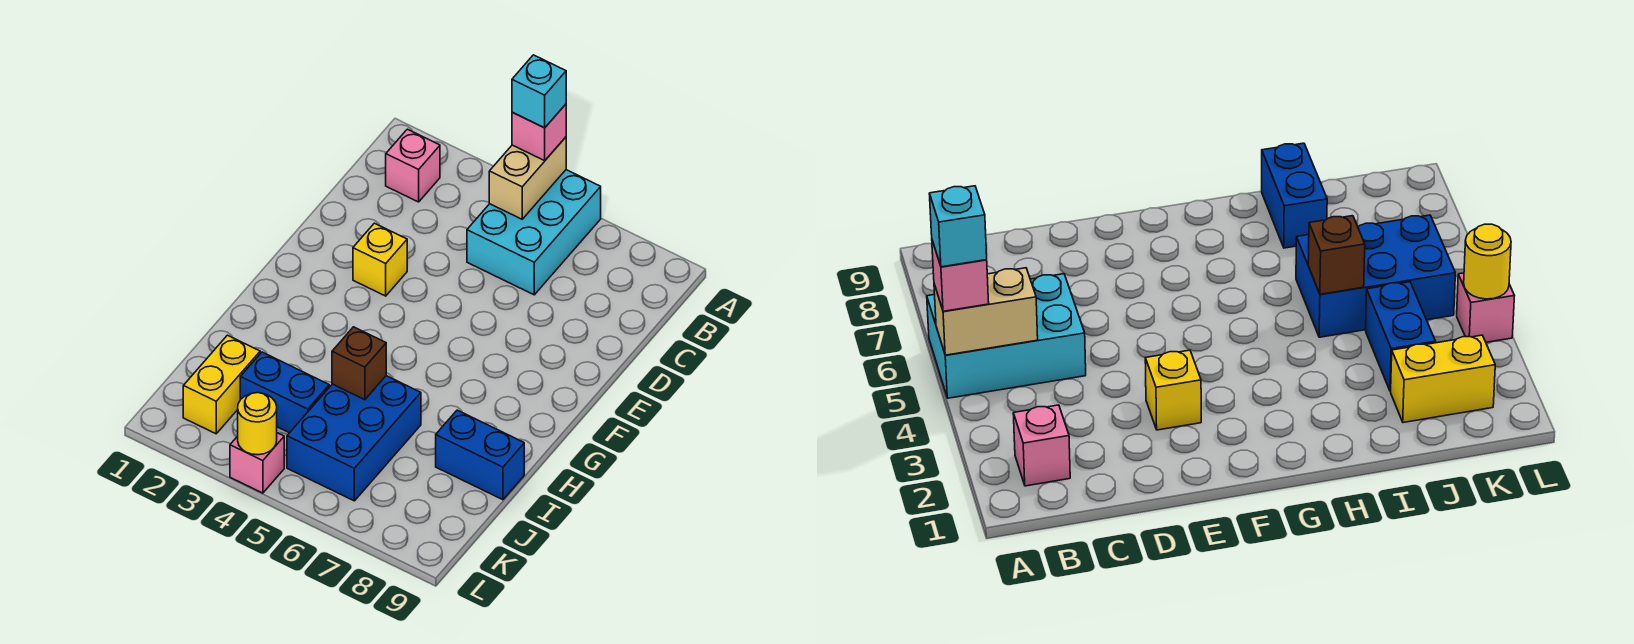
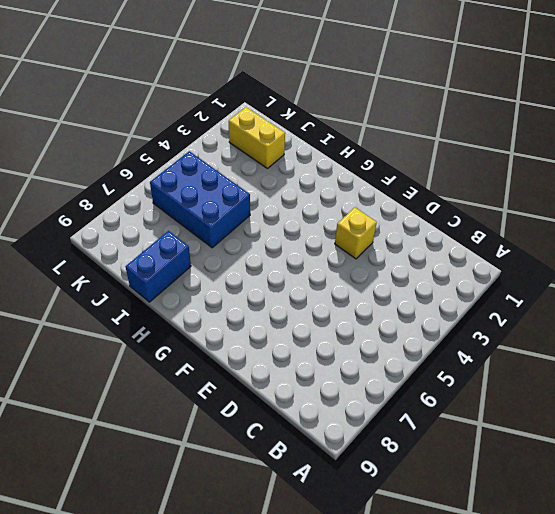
none -> cyan brick A5:C6 level 1
none -> pink brick B2 level 1
none -> blue brick J3:J4 level 1

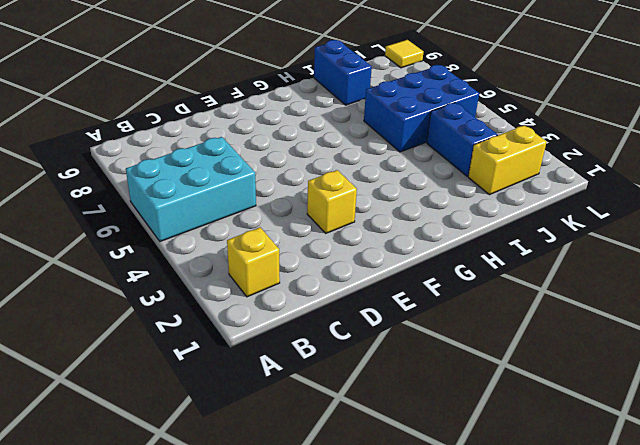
yellow brick B2 level 1 -> pink brick B2 level 1
yellow tile L9 level 1 -> none
none -> pink brick L4 level 1
none -> tan brick A5:B5 level 2
none -> brown brick I5 level 2

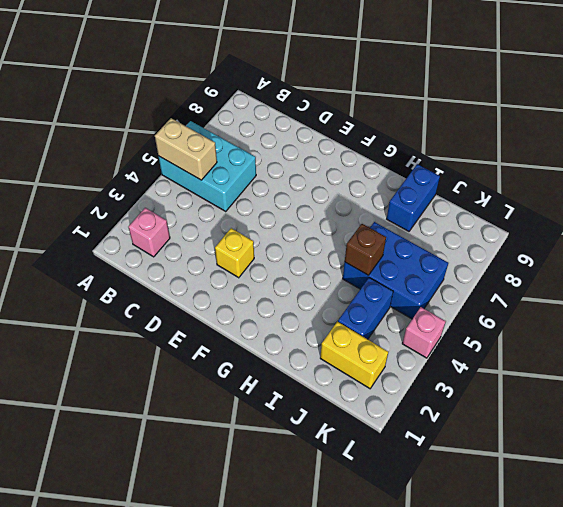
none -> yellow round brick L4 level 2
none -> pink brick A5 level 3
none -> cyan brick A5 level 4

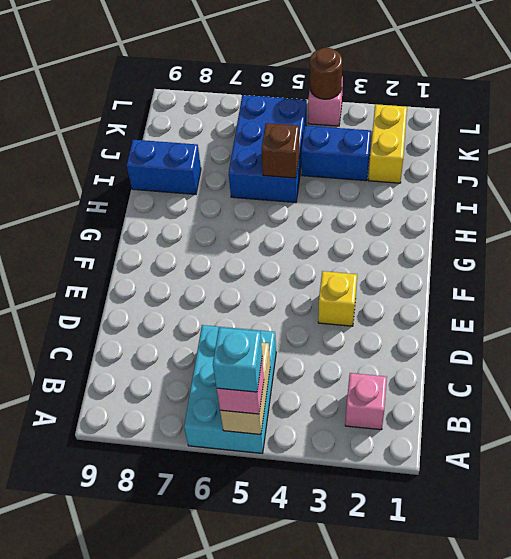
brown round brick L4 level 2 -> yellow round brick L4 level 2

